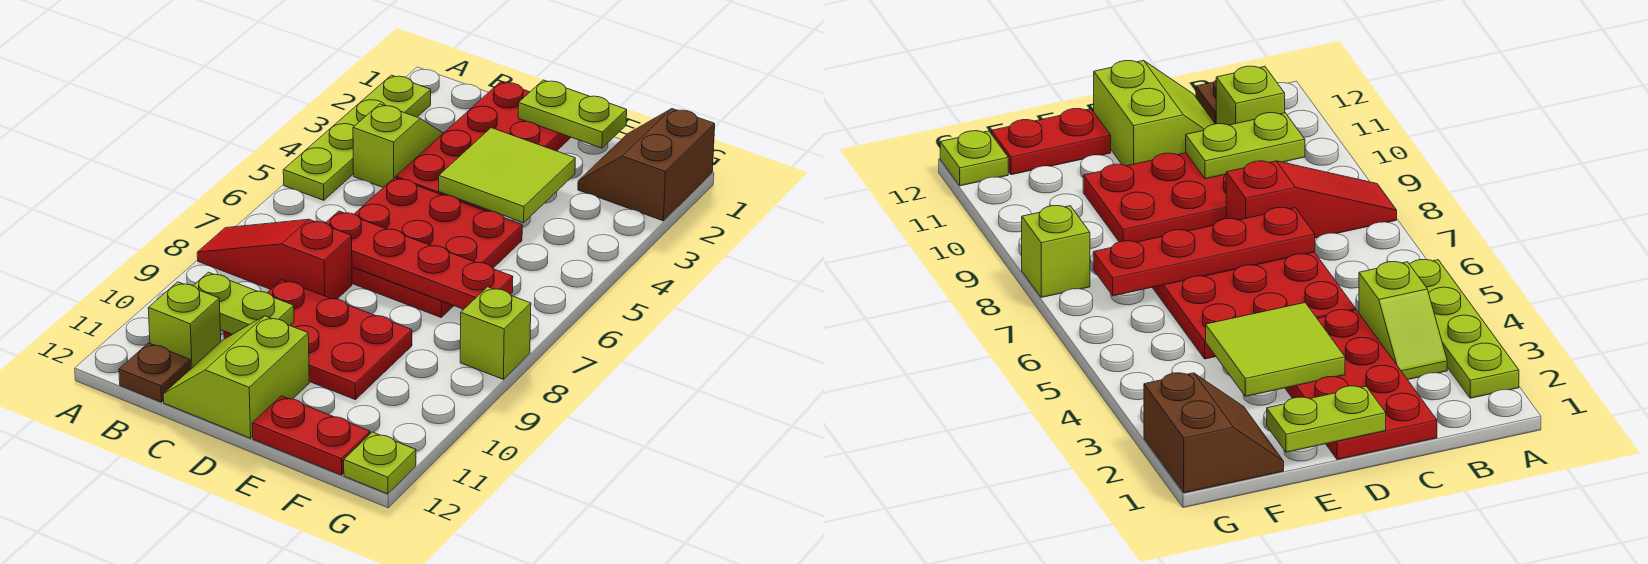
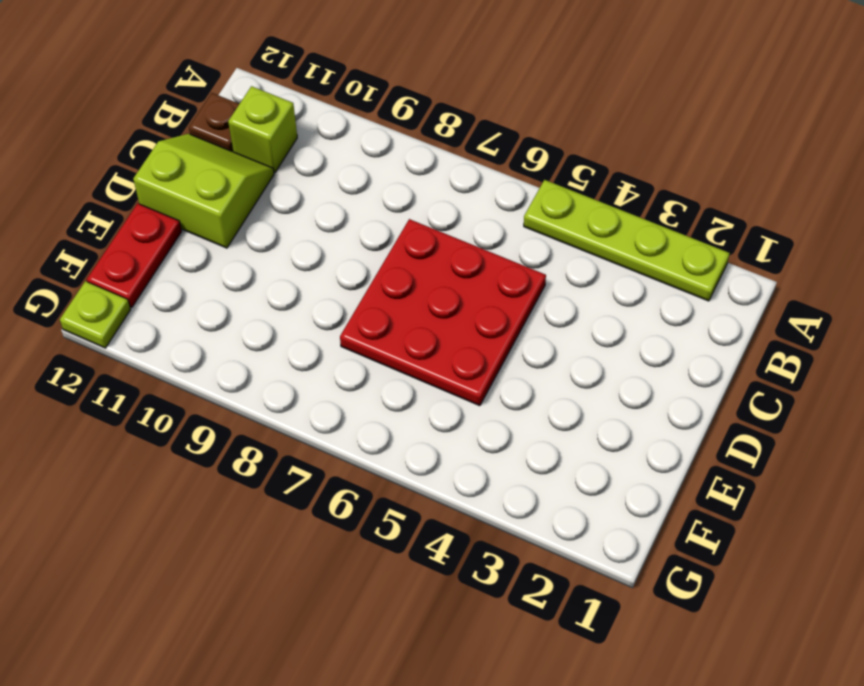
none -> red slope A8:C8 level 1 top C
none -> lime slope B3:B4 level 1 top 4
none -> red plate C1:D4 level 1

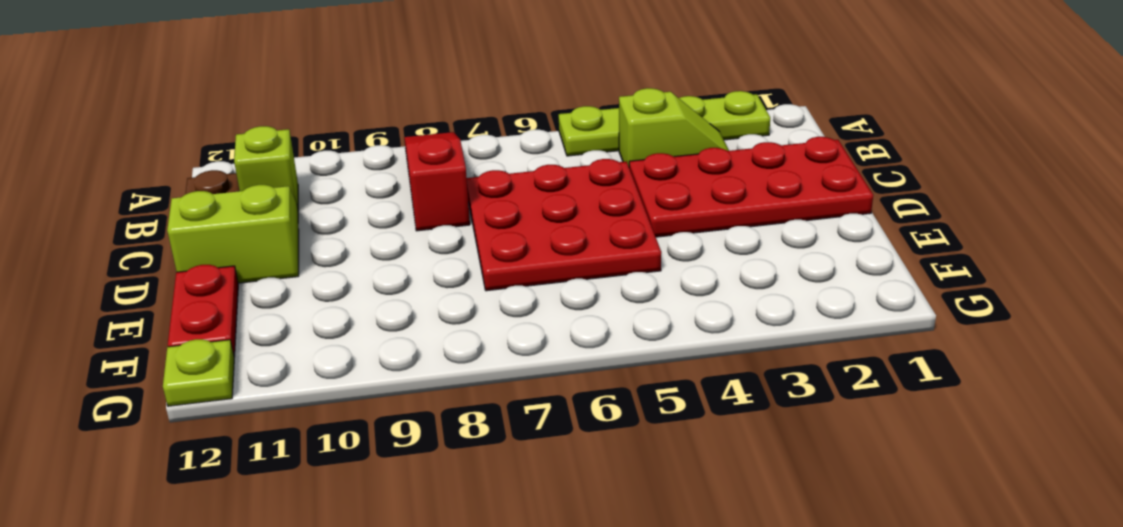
none -> red plate C9:E10 level 1
none -> brown slope F1:G2 level 1 top G
none -> lime brick G8 level 1

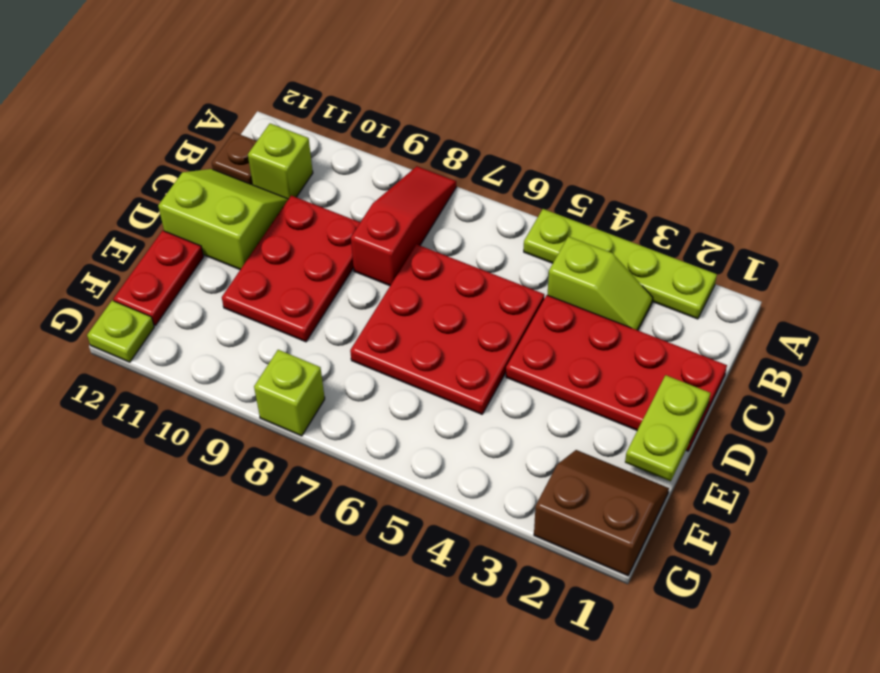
none -> lime plate B10:C10 level 2
none -> red plate C7:F7 level 2
none -> lime tile D3:E4 level 2

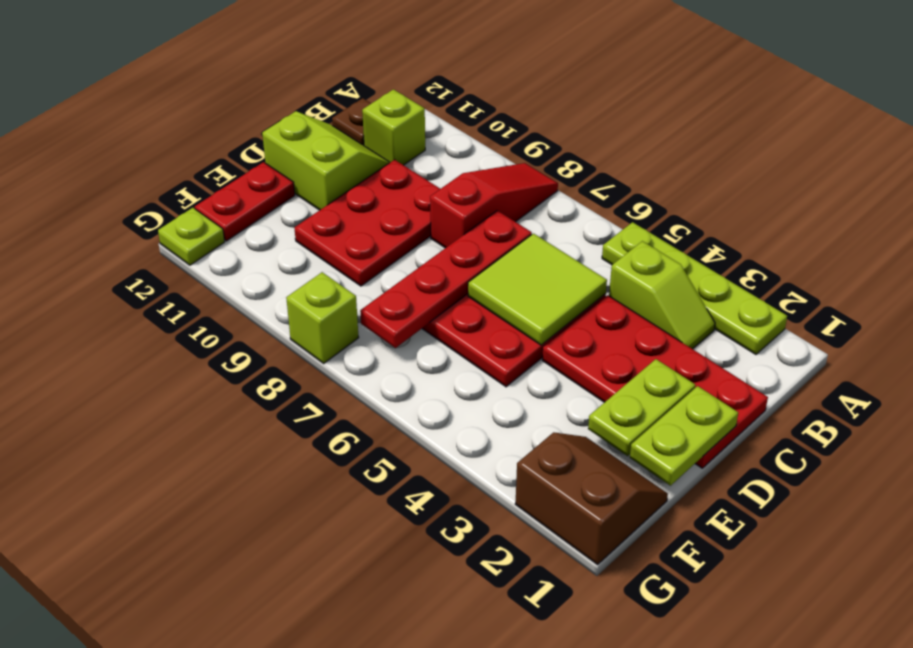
lime tile C5:D6 level 2 -> lime tile D3:E4 level 2
lime plate D2:E2 level 2 -> lime plate B10:C10 level 2

